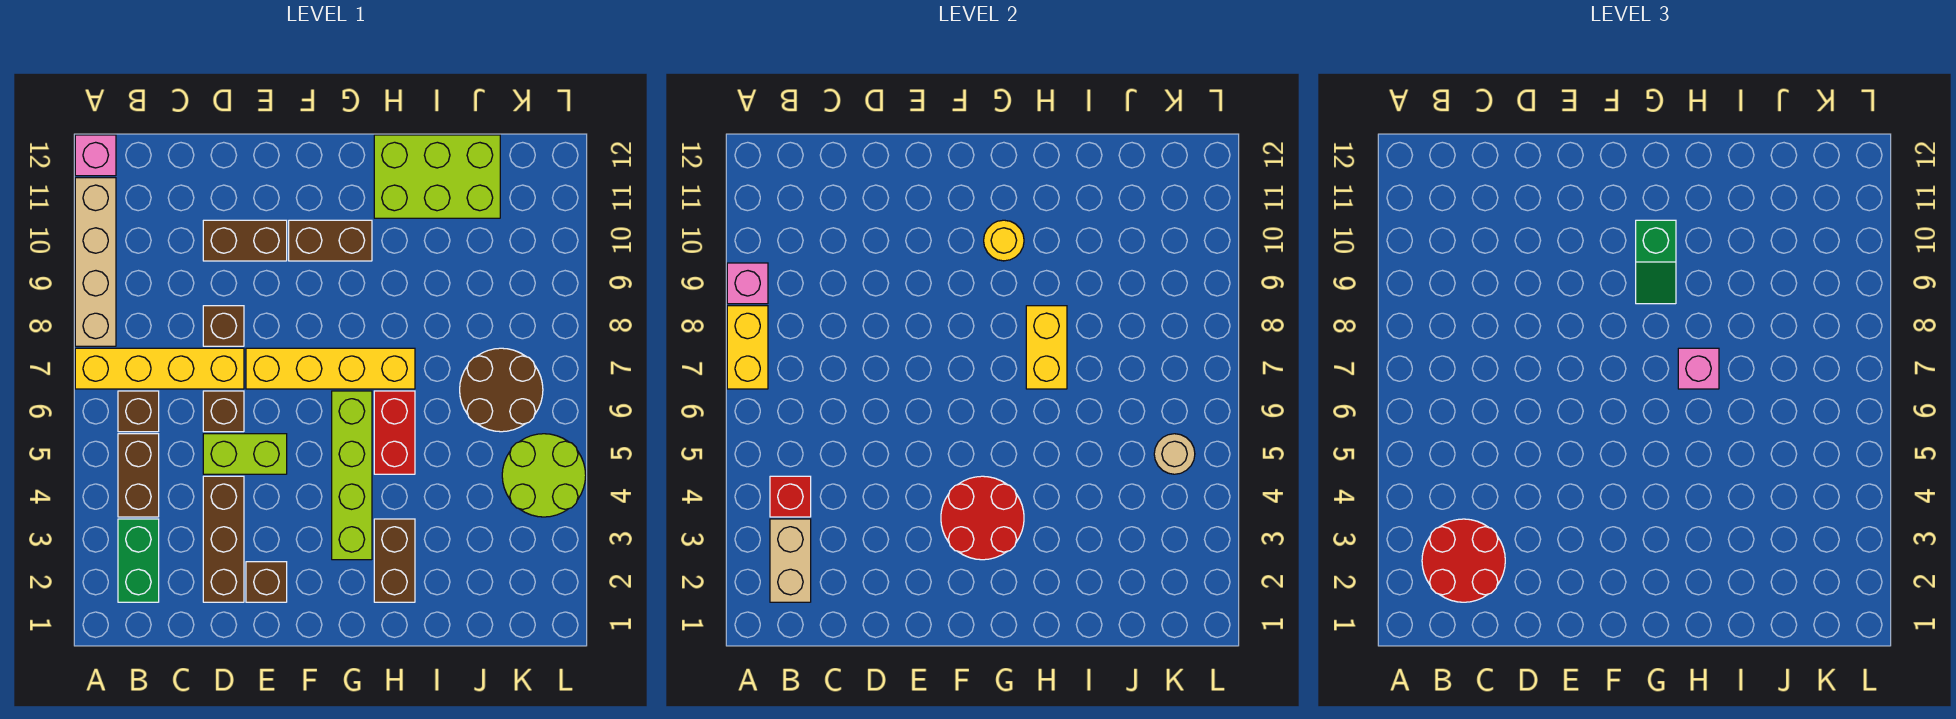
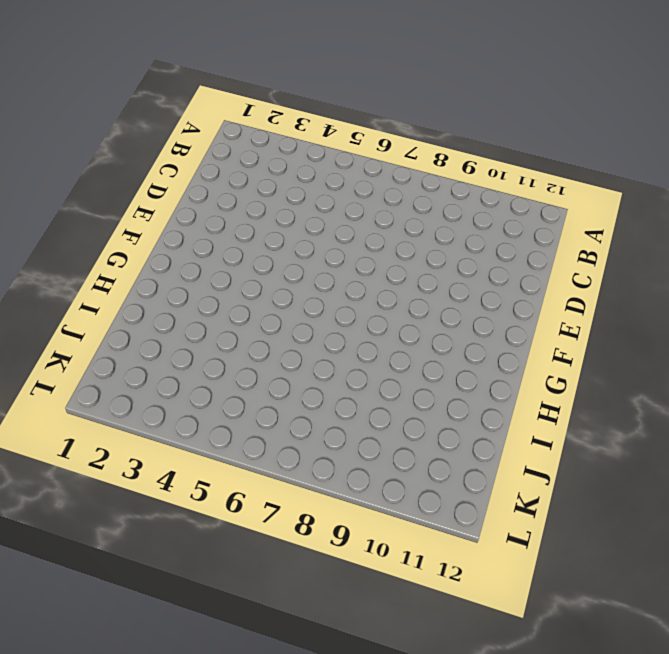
none -> yellow brick A7:D7 level 1
none -> tan brick A8:A11 level 1
none -> pink brick A12 level 1
none -> green brick B2:B3 level 1

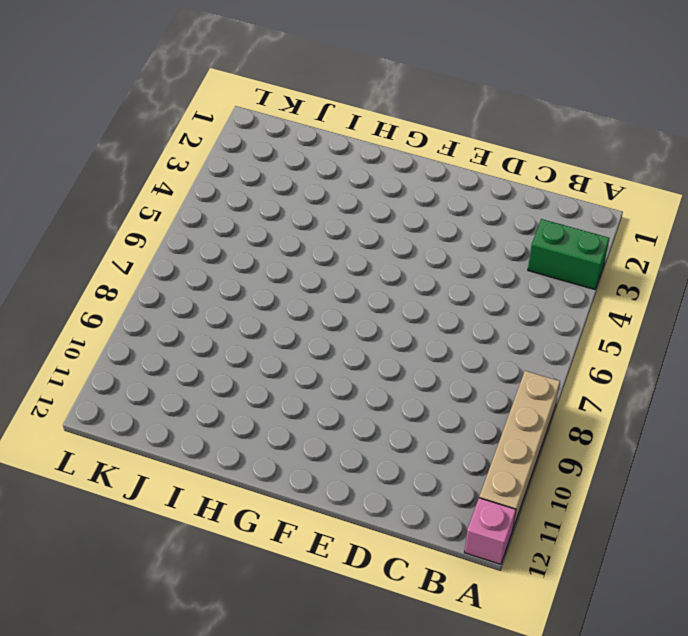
green brick A3:B3 level 1 -> green brick B2:B3 level 1
none -> yellow brick A7:D7 level 1
none -> brown brick B4:B5 level 1
none -> brown brick B6 level 1
none -> brown brick D2:D4 level 1

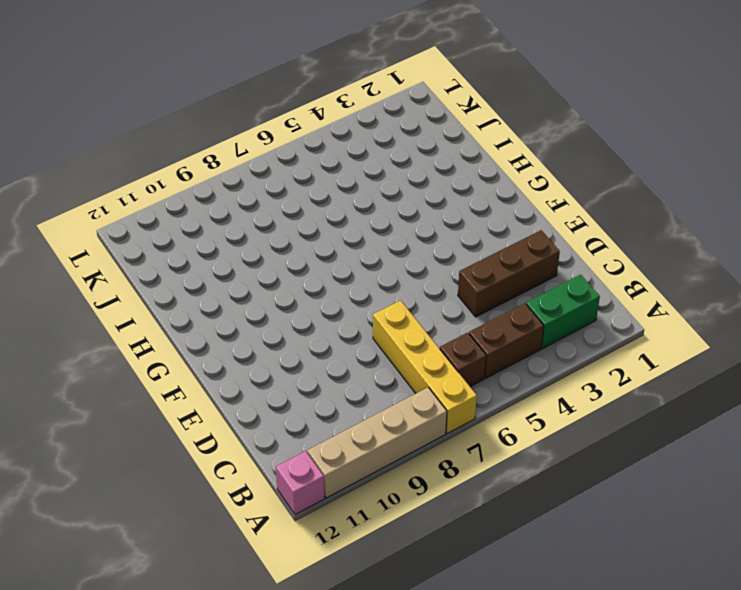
none -> lime brick D5:E5 level 1
none -> brown brick D6 level 1
none -> brown brick D8 level 1
none -> brown brick D10:E10 level 1

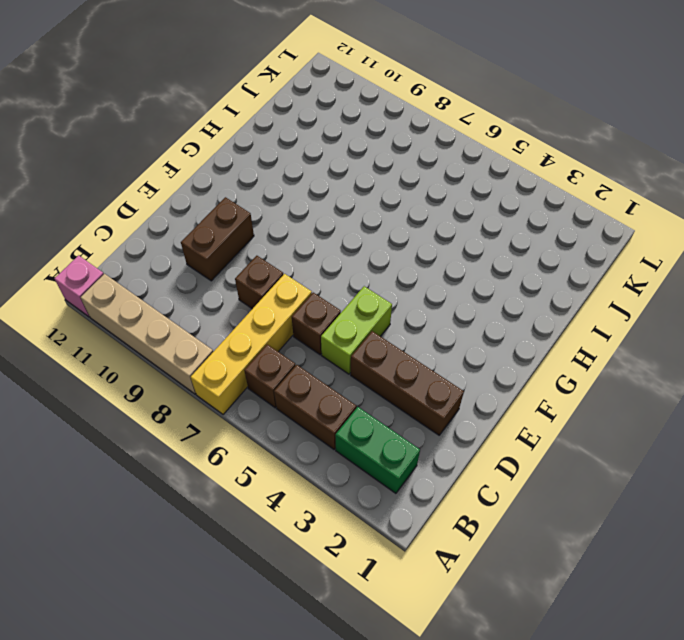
none -> brown brick E2 level 1
none -> yellow brick E7:H7 level 1
none -> brown brick F10:G10 level 1
none -> lime brick G3:G6 level 1

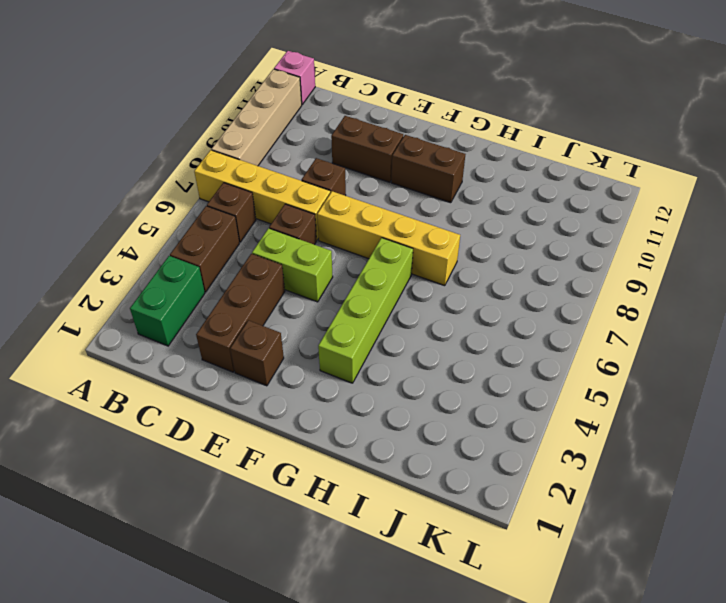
none -> brown brick H2:H3 level 1
none -> red brick H5:H6 level 1
none -> lime brick H11:J12 level 1
none -> brown round brick J6:K7 level 1

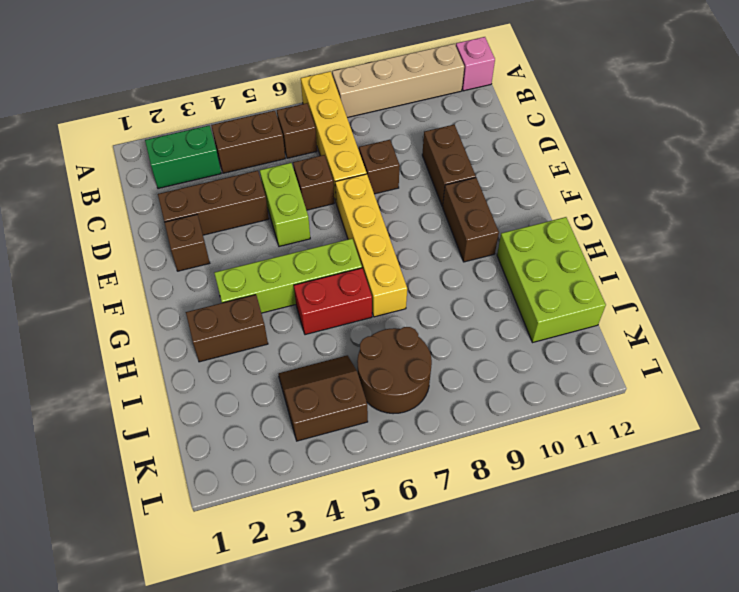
brown slope J4:K5 level 1 top K -> lime round brick K4:L5 level 1
none -> yellow brick A7:A8 level 2
none -> pink brick A9 level 2
none -> tan brick B2:B3 level 2
none -> red brick B4 level 2

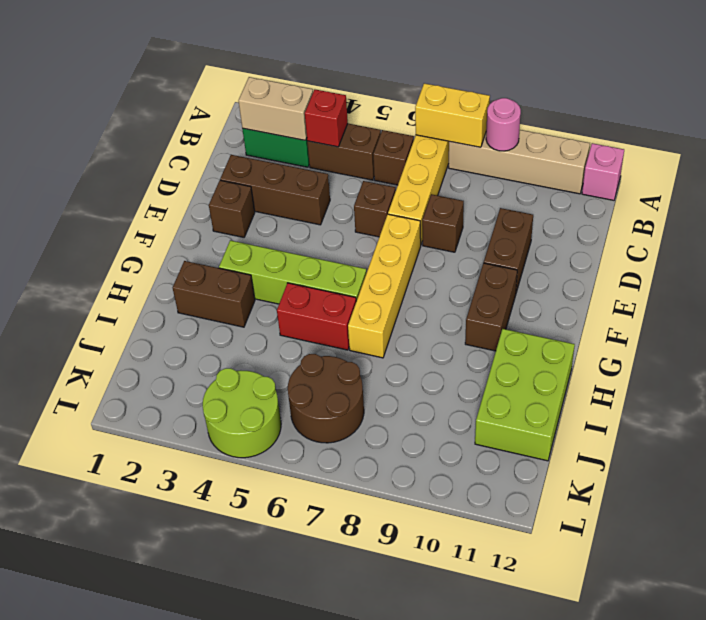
pink round brick A9 level 2 -> pink brick A9 level 2
none -> lime brick D5:E5 level 1
none -> red round brick F3:G4 level 2
none -> yellow round brick G10 level 2
none -> yellow brick H7:H8 level 2

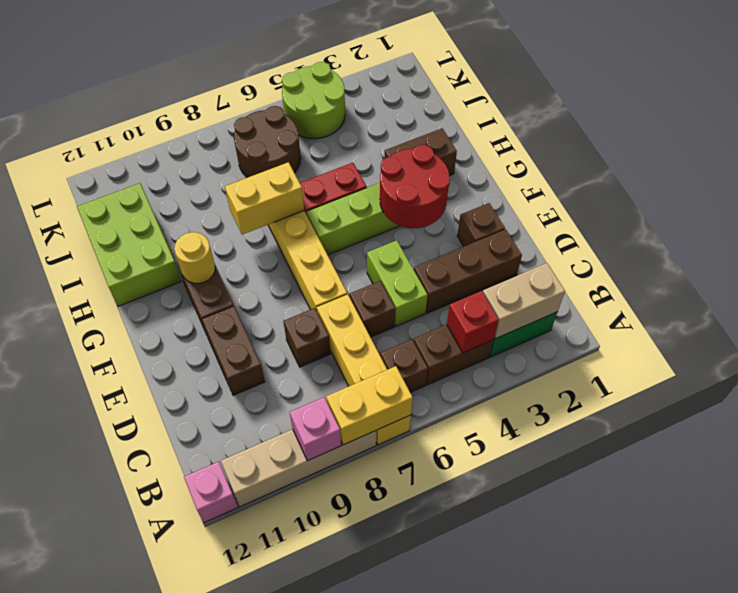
none -> tan round brick K5 level 2
none -> red round brick B2:C3 level 3
none -> green slope G9:G10 level 3 top 10
none -> pink brick H7 level 3

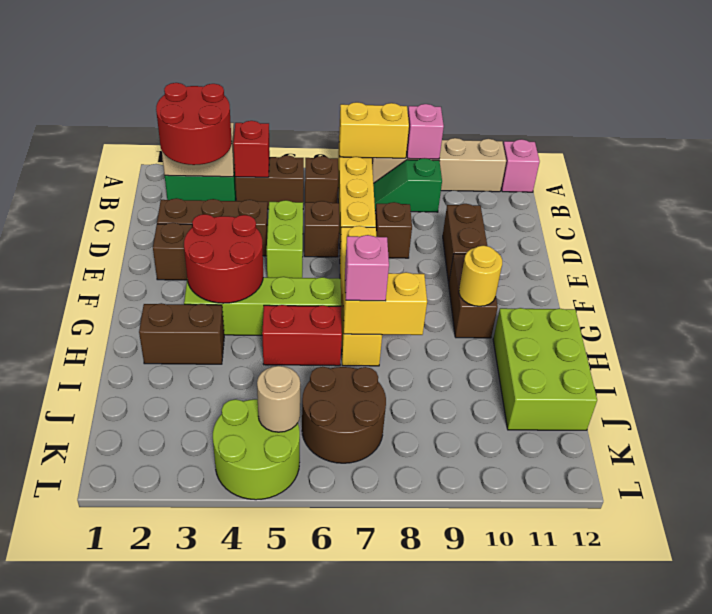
green slope B8:B9 level 1 top 9 -> green slope G9:G10 level 3 top 10

